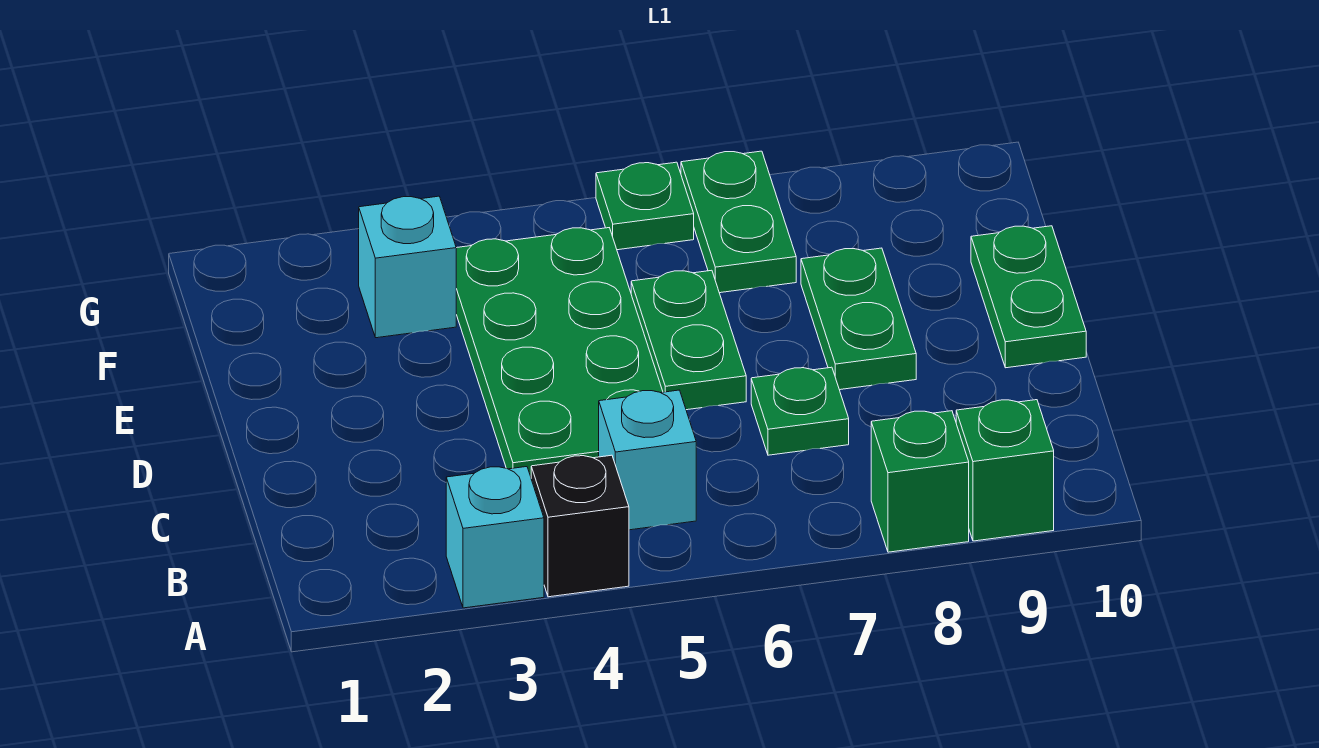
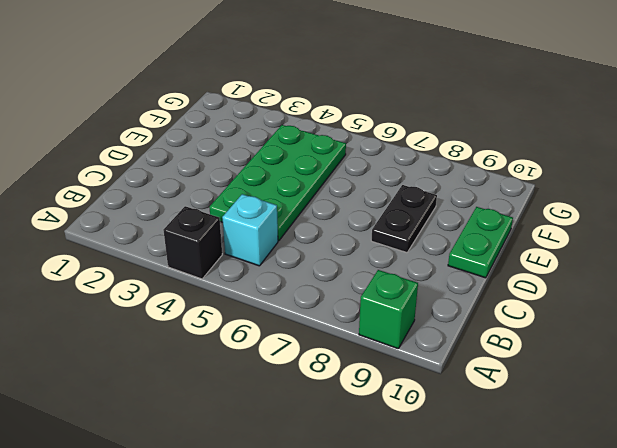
black plate D8:E8 level 1 -> green plate D8:E8 level 1
none -> cyan brick A3 level 1
none -> green brick A8 level 1
none -> green plate C7 level 1

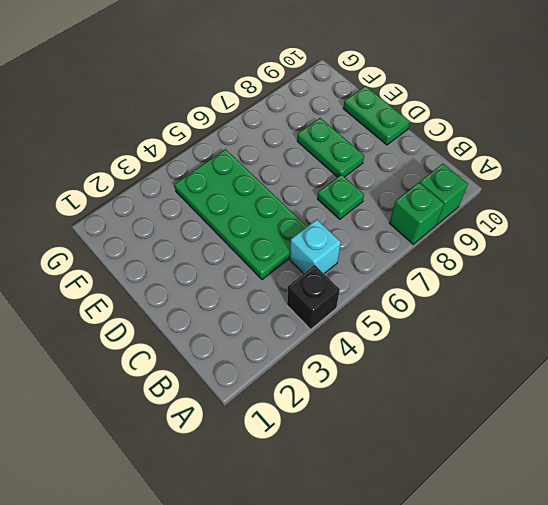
none -> cyan brick A3 level 1
none -> green plate D6:E6 level 1
none -> cyan brick F3 level 1

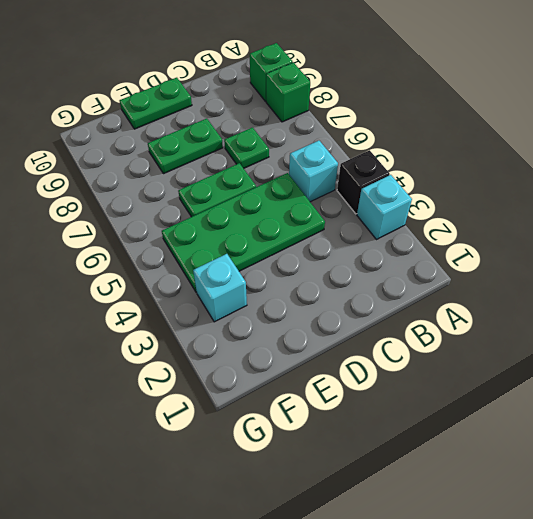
none -> green plate F7:G7 level 1
none -> green plate G6 level 1

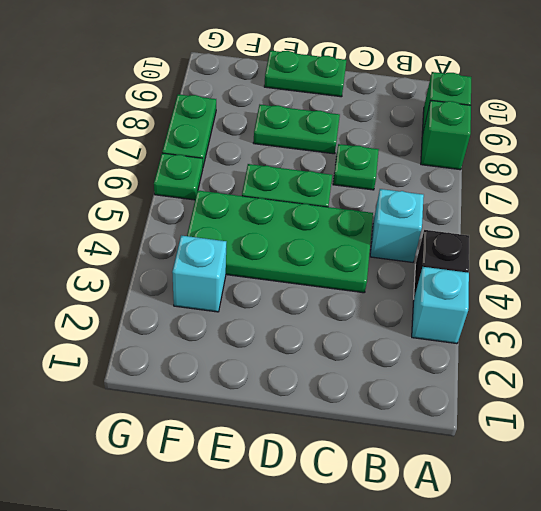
green plate G7:G8 level 1 -> green plate F7:G7 level 1

